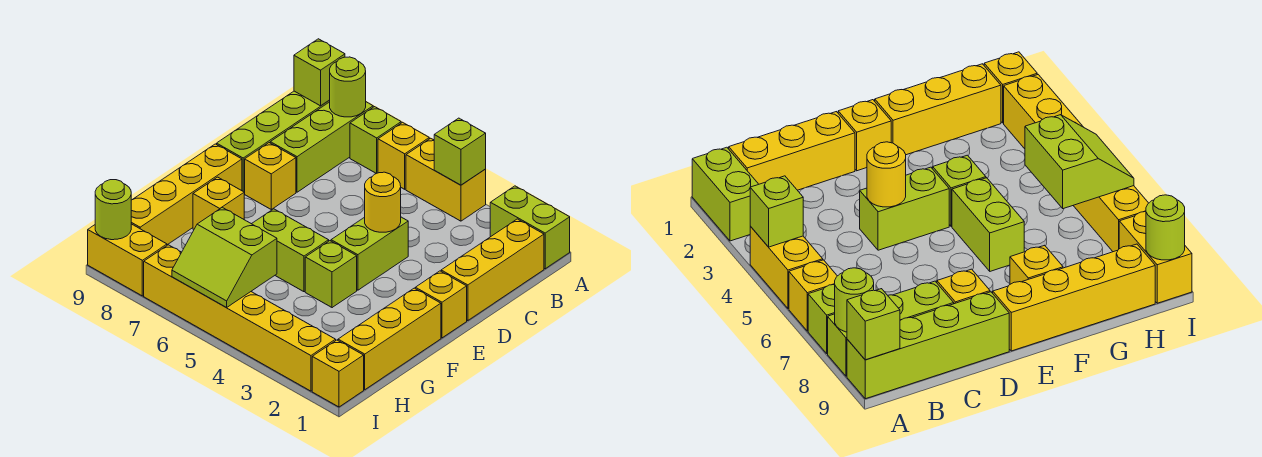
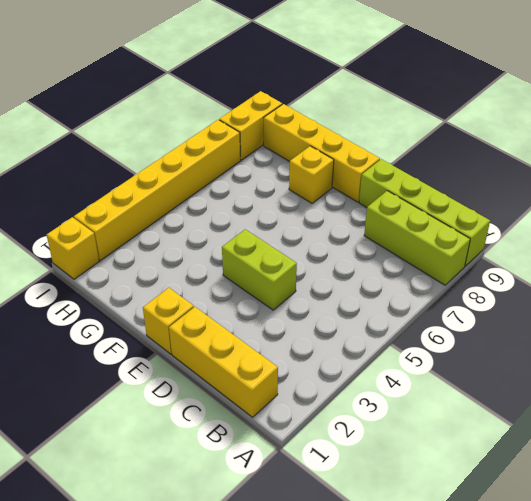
none -> lime brick A1:A2 level 1
none -> yellow brick A4:A5 level 1
none -> yellow brick A6 level 1

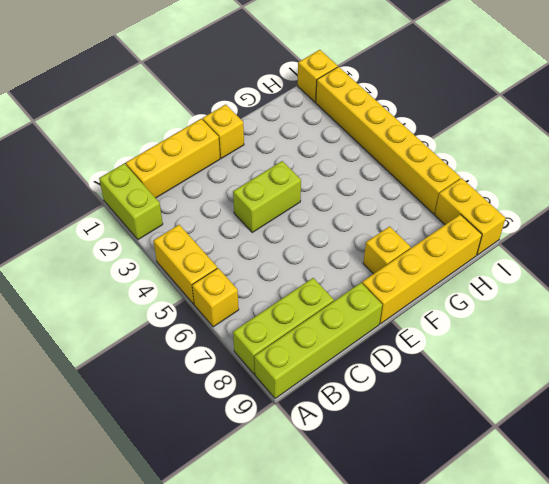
none -> lime brick A7 level 1
none -> yellow brick D8 level 1
none -> yellow brick F1:H1 level 1

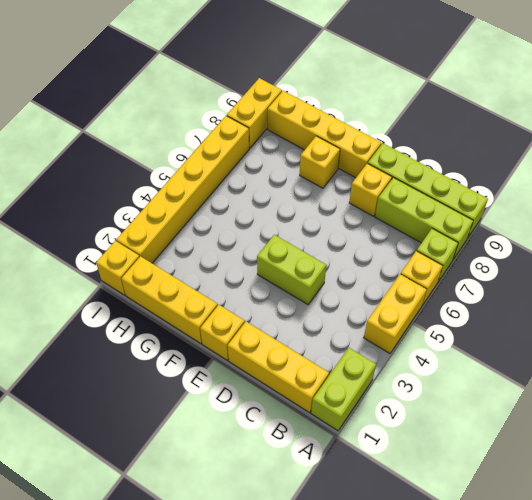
none -> lime brick F4 level 1
none -> lime brick F5:F6 level 1
none -> lime brick A4 level 2

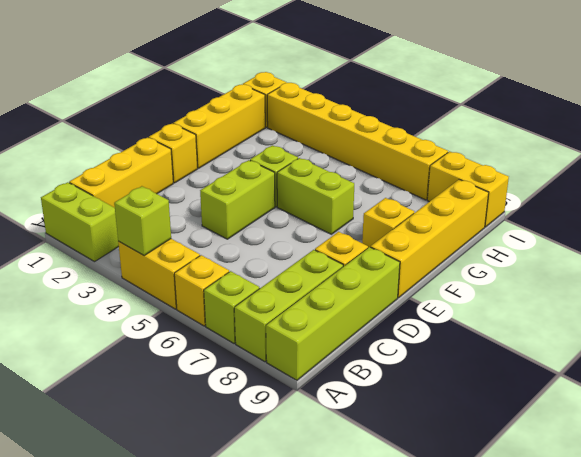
none -> lime round brick A8 level 2
none -> lime brick A9 level 2
none -> yellow round brick D4 level 2

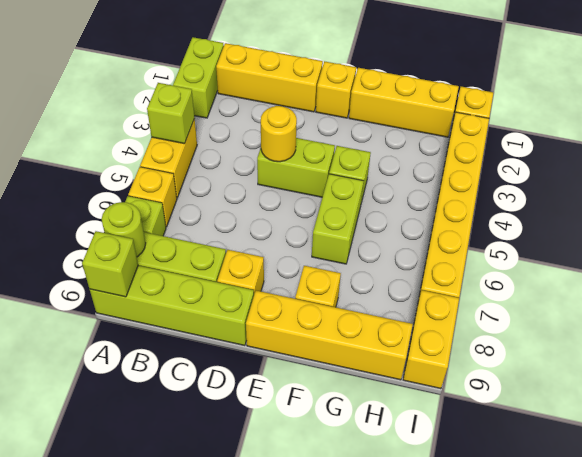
none -> lime slope H5:I6 level 2 top H
none -> lime round brick I9 level 2

